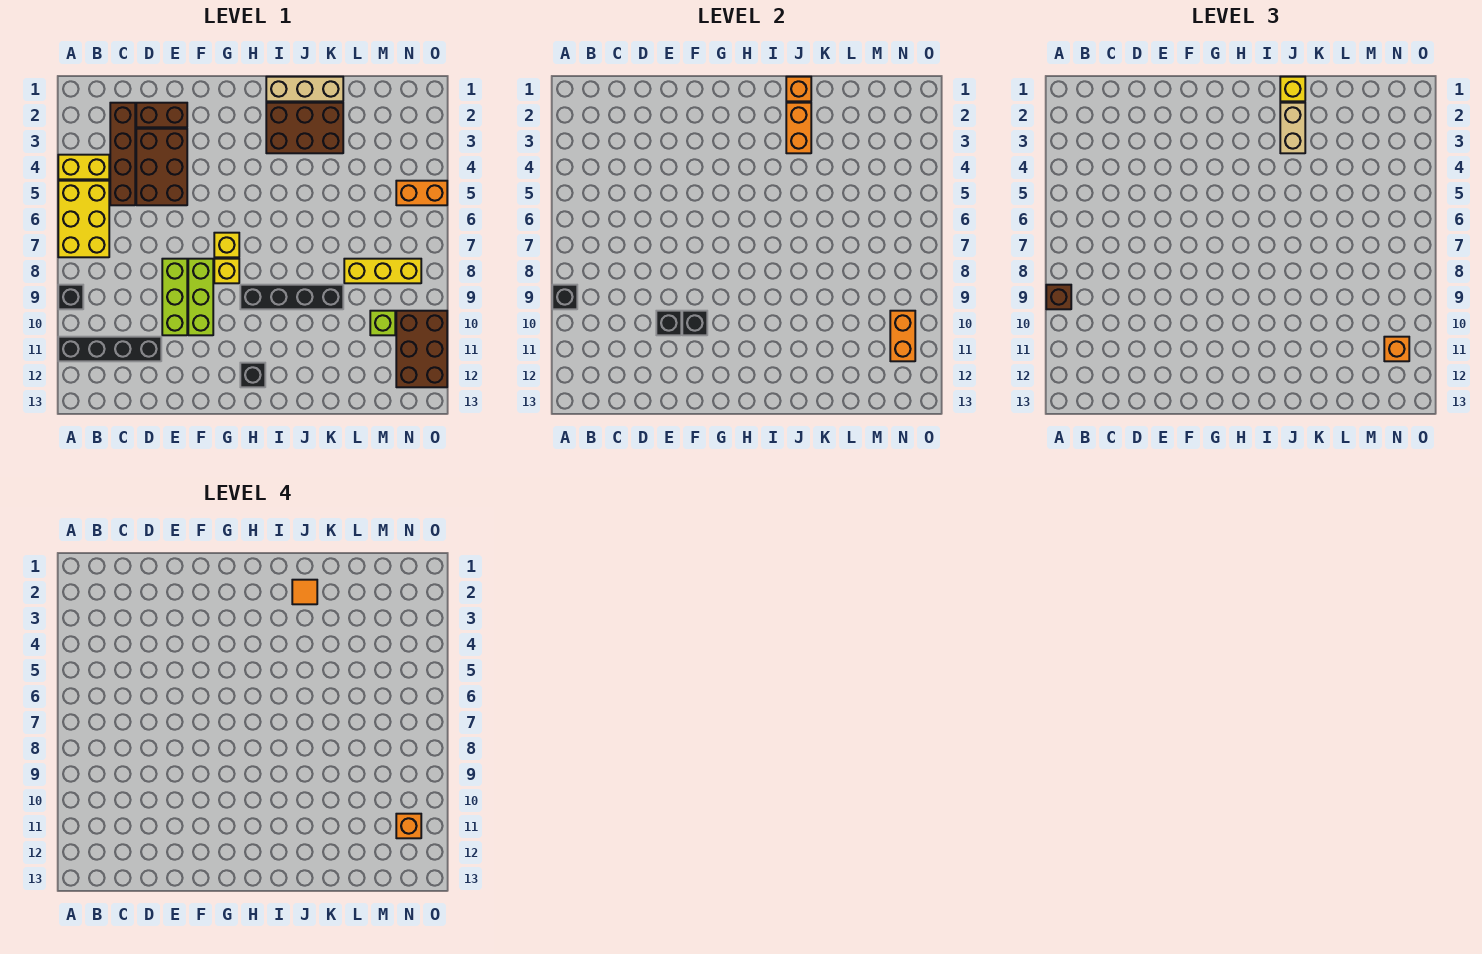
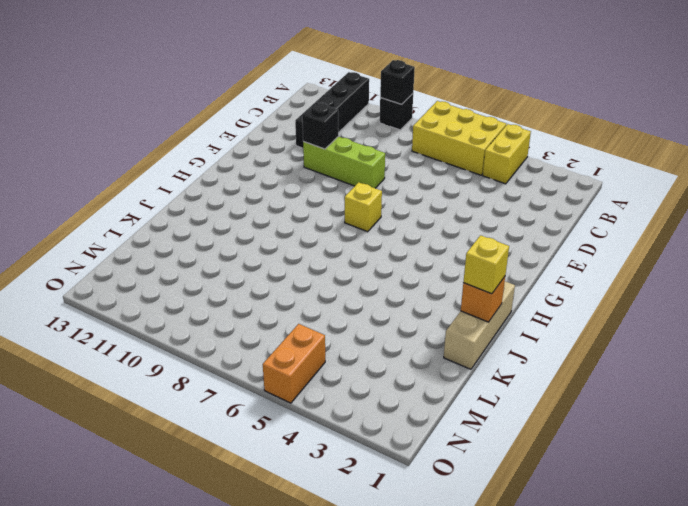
none -> brown brick C2:C5 level 1
none -> brown brick D2:E2 level 1
none -> brown brick D3:E5 level 1
none -> lime brick F8:F10 level 1

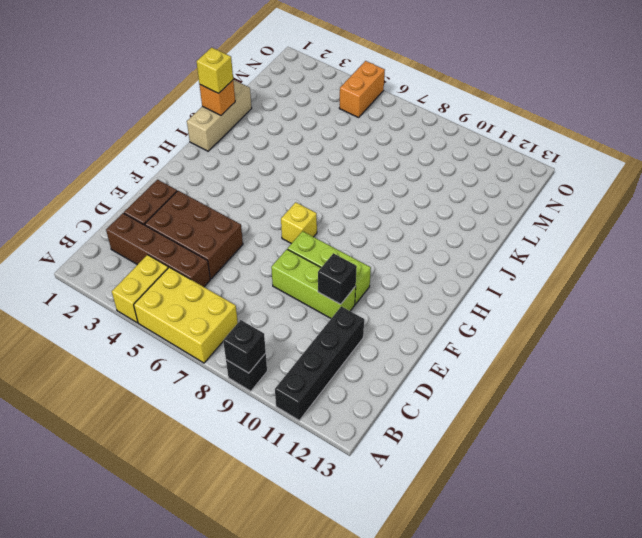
none -> yellow brick G8 level 1
none -> black brick H9:K9 level 1
none -> black brick H12 level 1
none -> brown brick I2:K3 level 1

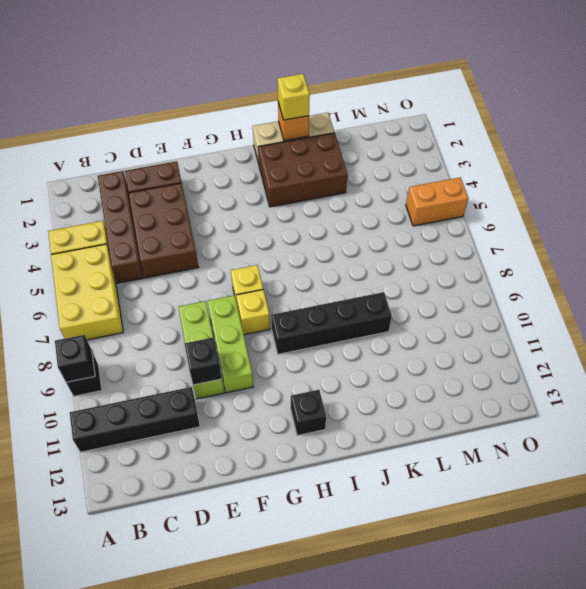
none -> yellow brick L8:N8 level 1
none -> lime brick M10 level 1
none -> brown brick N10:O12 level 1
none -> black brick F10 level 2

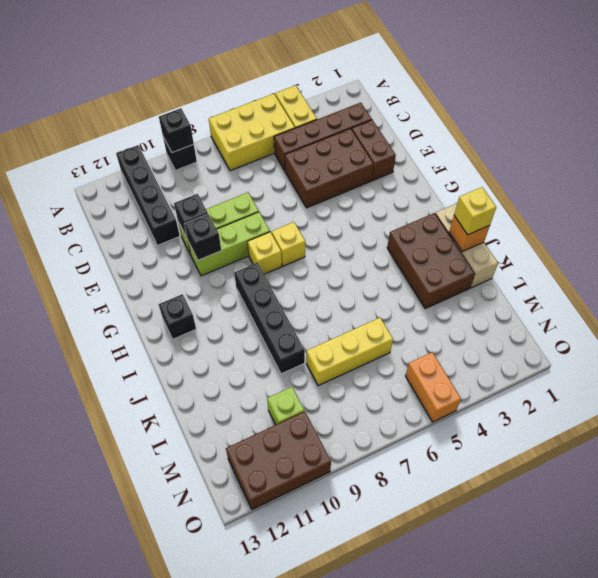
yellow brick L6:L8 level 1 -> yellow brick L8:N8 level 1
none -> orange brick J2:J3 level 2
none -> orange brick N10:N11 level 2
none -> brown brick A9 level 3
none -> tan brick J2:J3 level 3

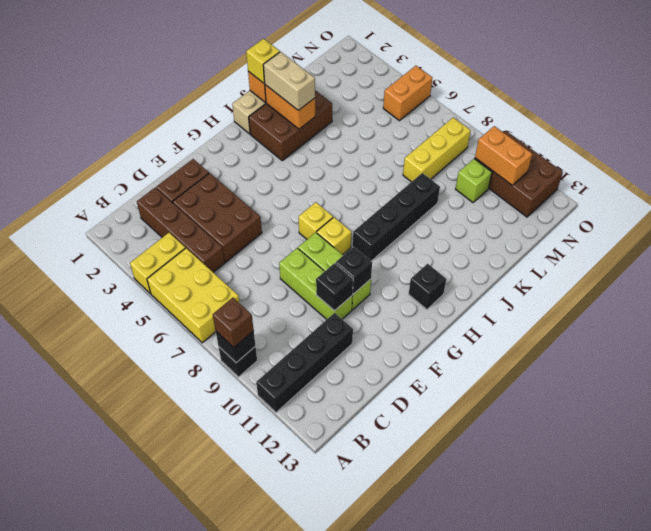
none -> orange brick N11 level 3
none -> orange tile J2 level 4
none -> orange brick N11 level 4

